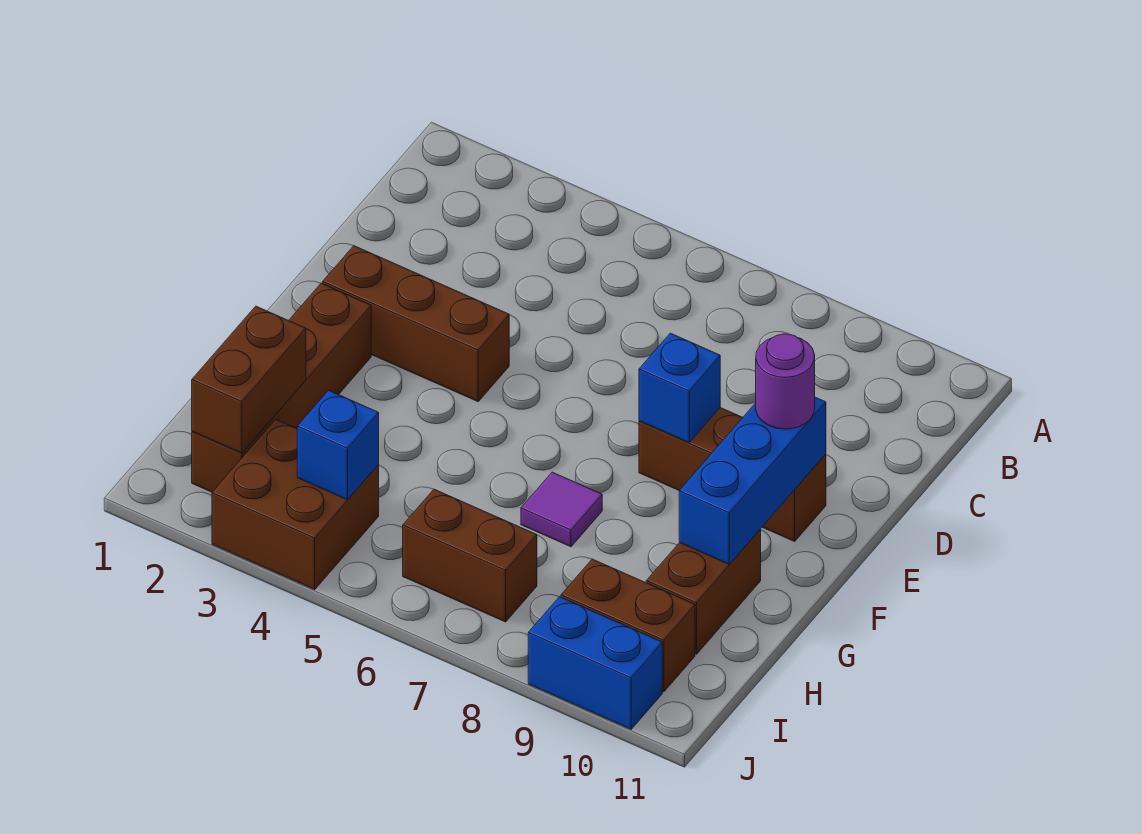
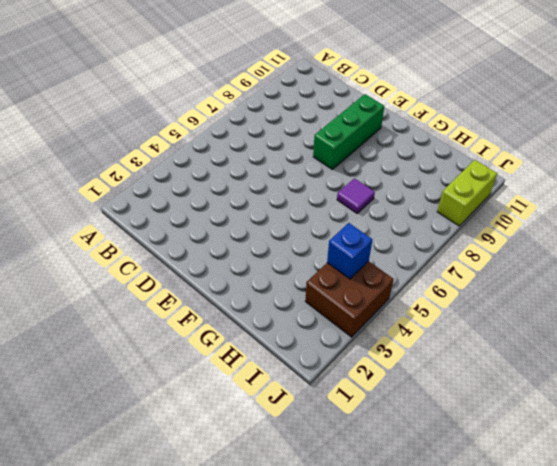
green brick E8:E10 level 1 -> brown brick E8:E10 level 1
lime brick J9:J10 level 1 -> blue brick J9:J10 level 1
none -> brown brick E2:E4 level 1
none -> brown brick F2:I2 level 1
none -> brown brick G10:H10 level 1

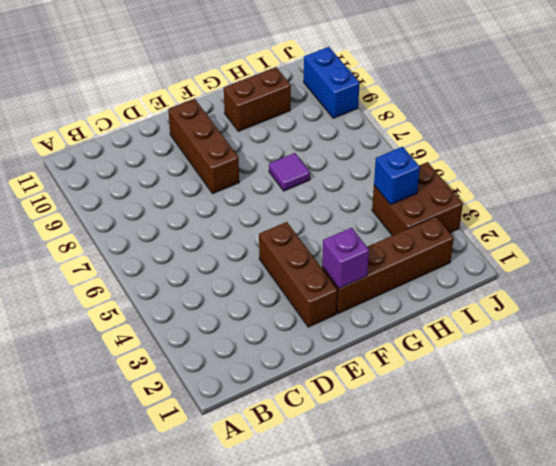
purple brick F2 level 2 -> none
none -> brown brick I6:I7 level 1
none -> brown brick I9:I10 level 1
none -> blue brick E8 level 2

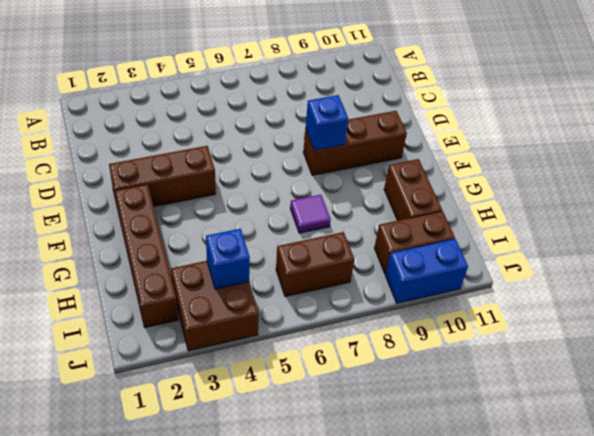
none -> blue brick E10:G10 level 2
none -> brown brick H2:I2 level 2
none -> purple round brick E10 level 3

